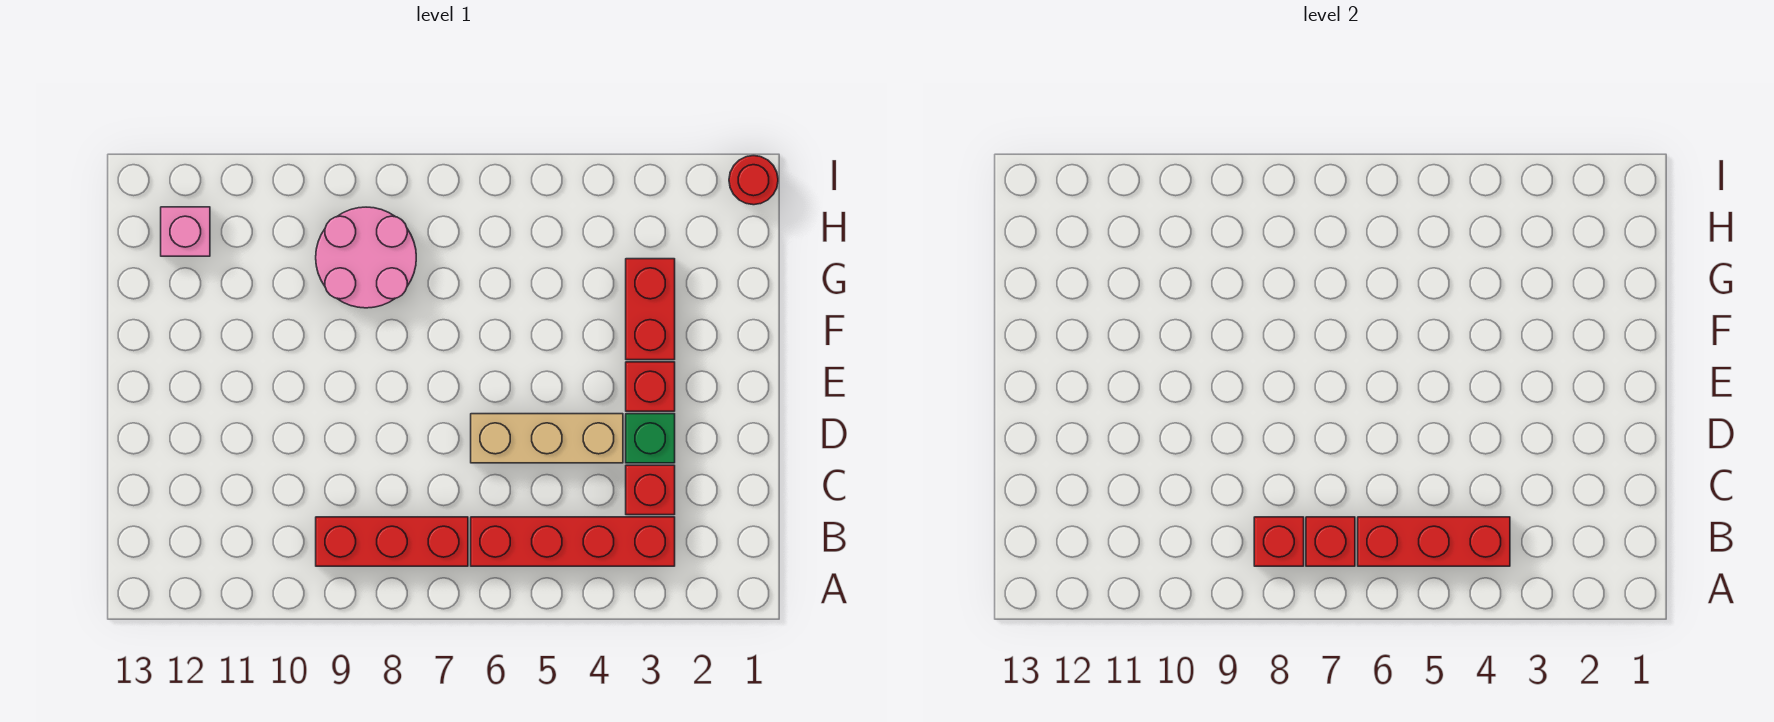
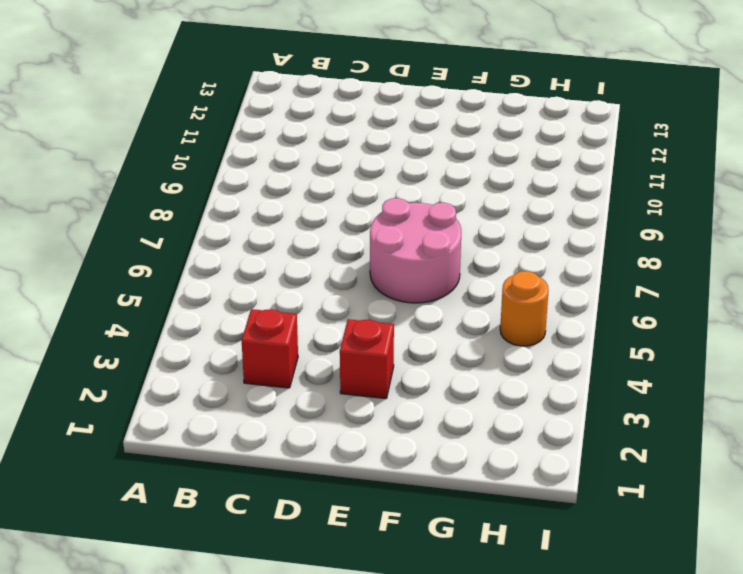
pink round brick E6:F7 level 1 -> pink round brick G8:H9 level 1
orange round brick H5 level 1 -> none
none -> red brick B3:B6 level 1
none -> red brick B7:B9 level 1
none -> green brick D3 level 1

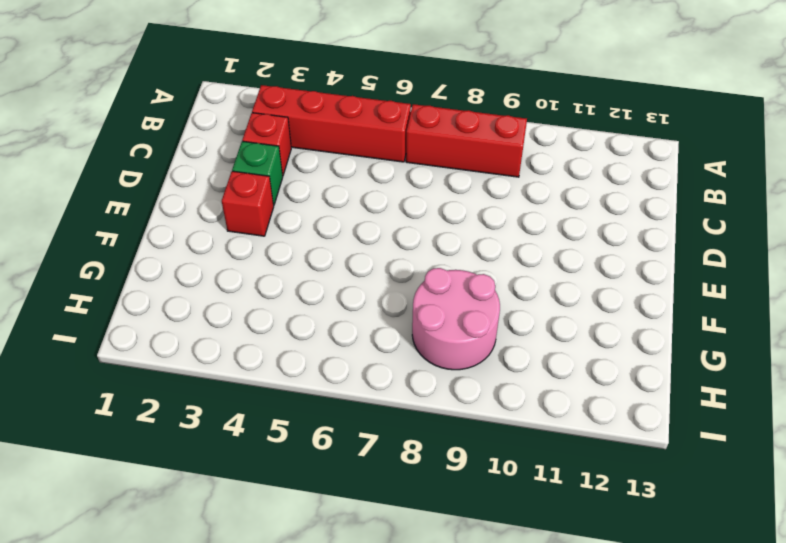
none -> tan brick D4:D6 level 1
none -> red brick F3:G3 level 1
none -> pink brick H12 level 1

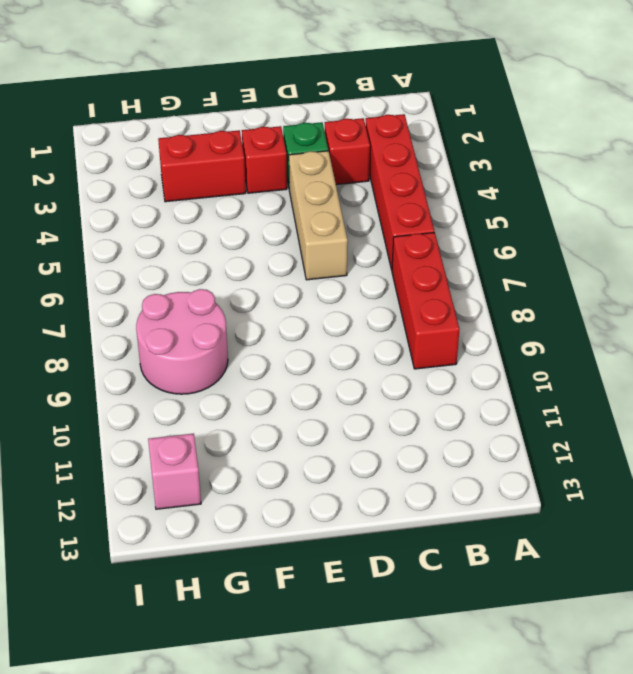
none -> red round brick I1 level 1
none -> red brick B4:B6 level 2
none -> red brick B7 level 2

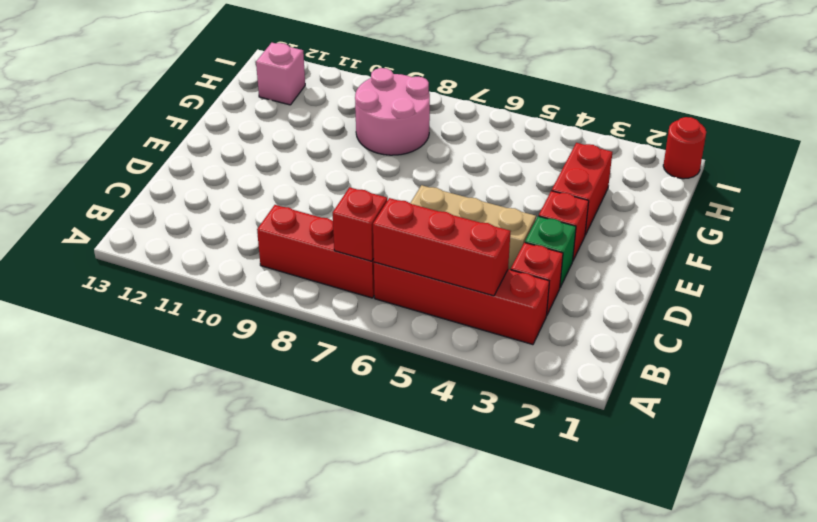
none -> red brick B8 level 2

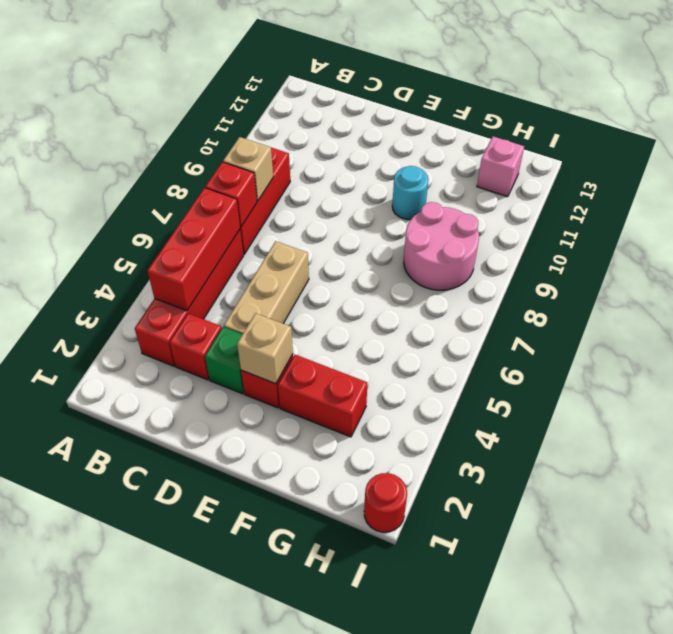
tan brick B8 level 2 -> red brick B8 level 2
tan brick E3 level 2 -> none
cyan round brick F10 level 1 -> none

